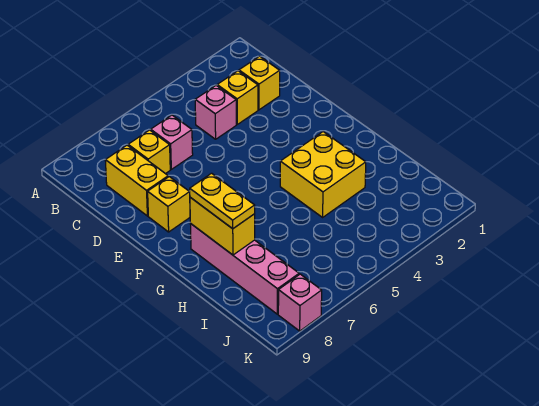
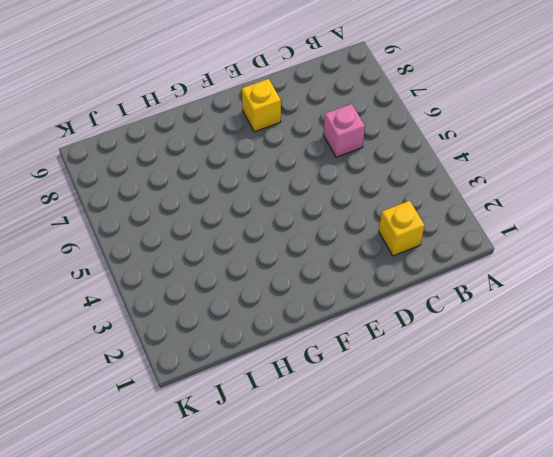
none -> yellow brick C3 level 1
none -> pink brick C4 level 1
none -> yellow brick C7 level 1

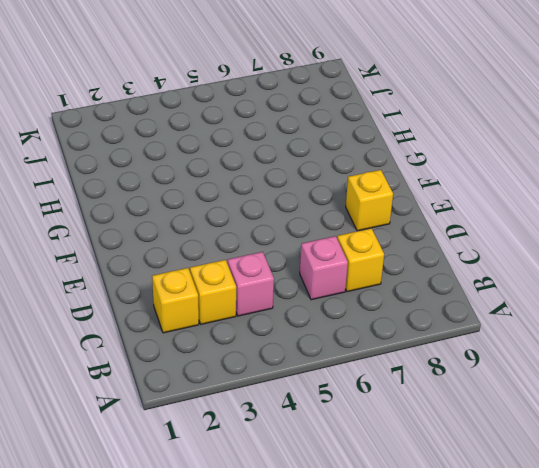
none -> yellow brick C8:D8 level 1
none -> yellow brick G3:H4 level 1
none -> pink brick G8:J8 level 1

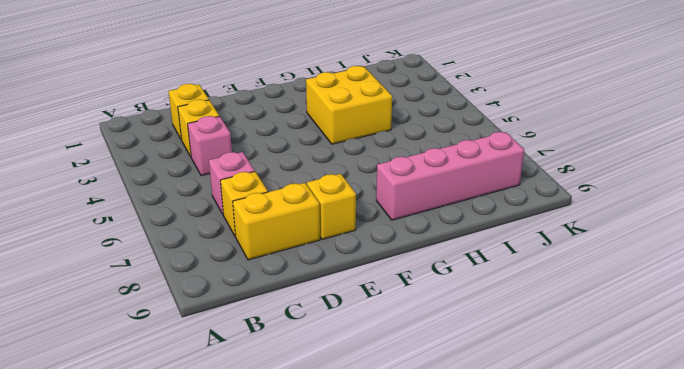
none -> pink brick K8 level 1
none -> yellow brick G8:H8 level 2
none -> yellow plate G8:H8 level 3

